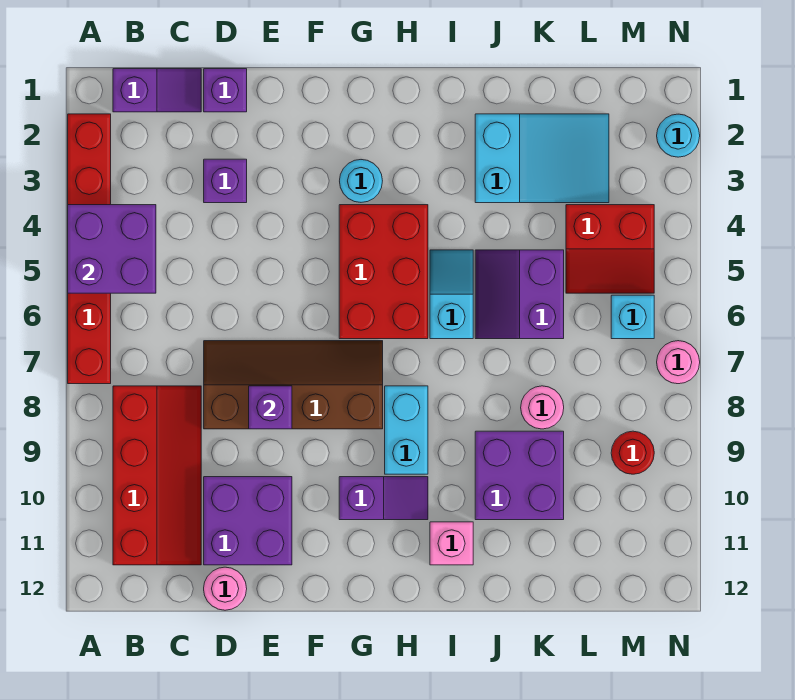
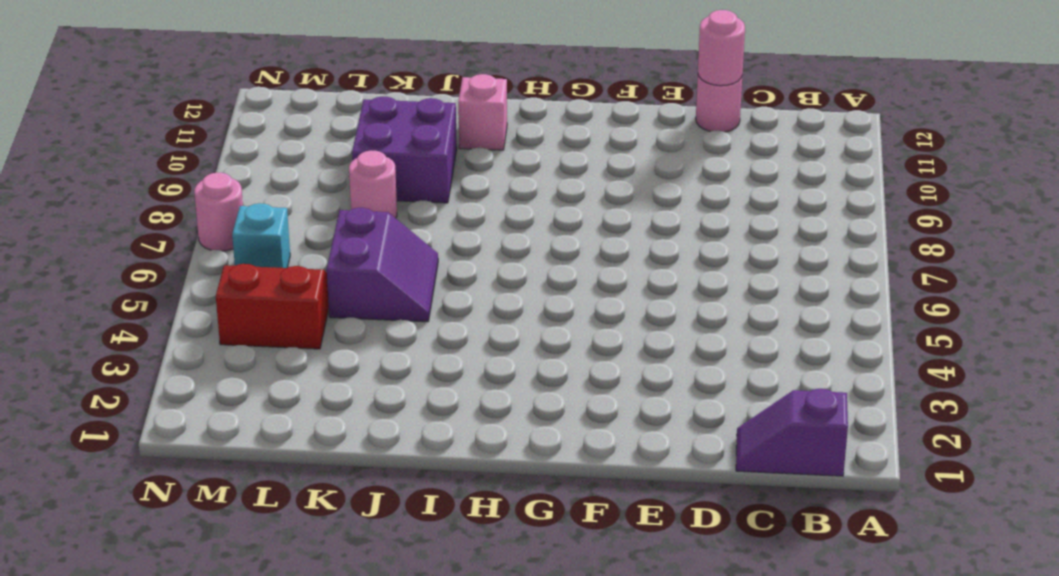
pink round brick D12 level 2 -> none
none -> red brick A2:A7 level 1
none -> red slope B8:C11 level 1 top B
none -> purple brick D1 level 1

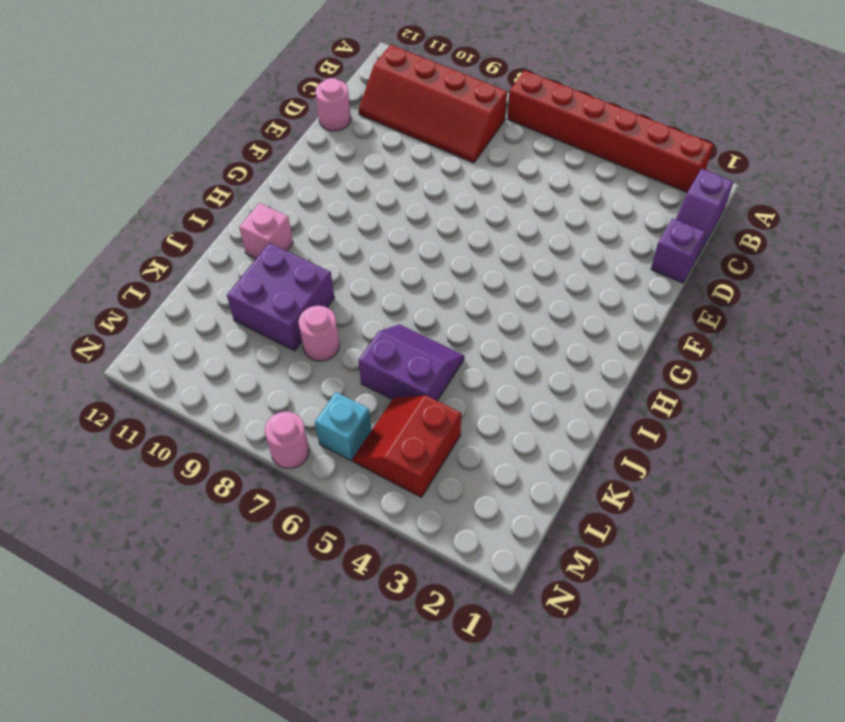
none -> purple brick D3 level 1
none -> brown slope D7:G8 level 1 top 8
none -> purple brick D10:E11 level 1

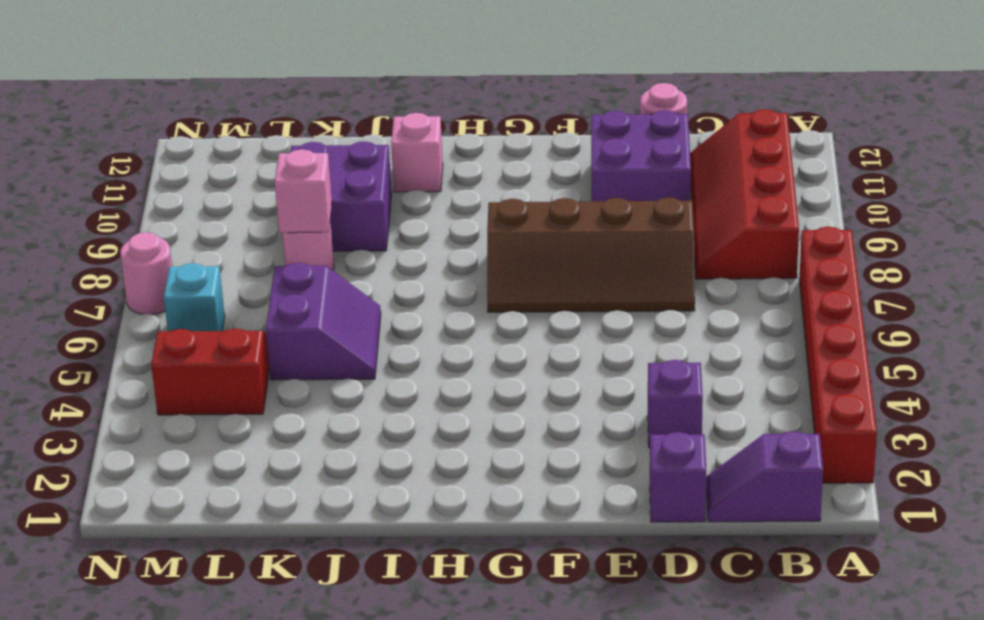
pink brick K8 level 2 -> none
none -> cyan round brick G3 level 1
none -> red brick G4:H6 level 1
none -> purple slope G10:H10 level 1 top G

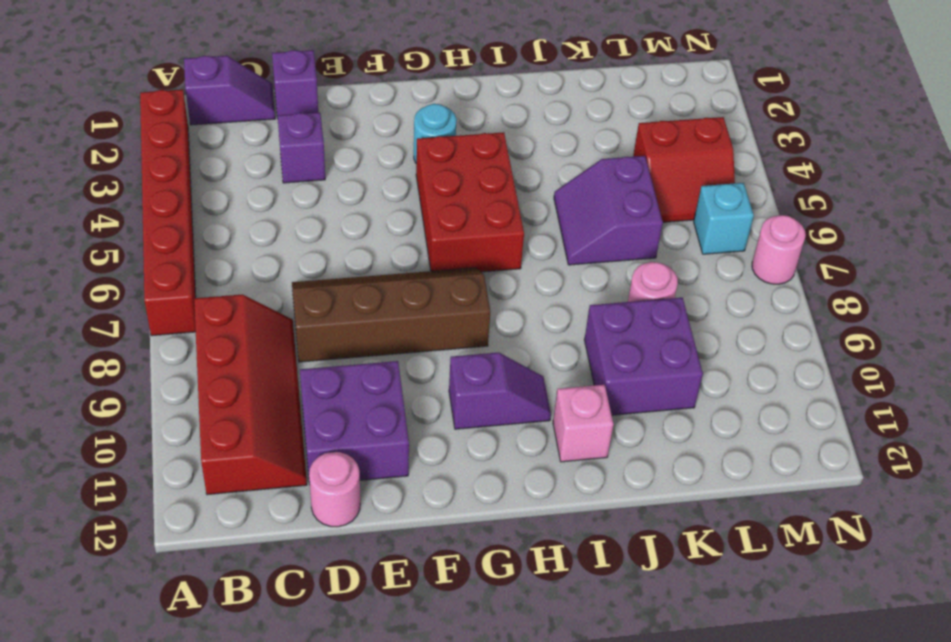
none -> cyan brick H8:H9 level 1
none -> cyan slope I5:I6 level 1 top 6
none -> cyan slope J2:L3 level 1 top J

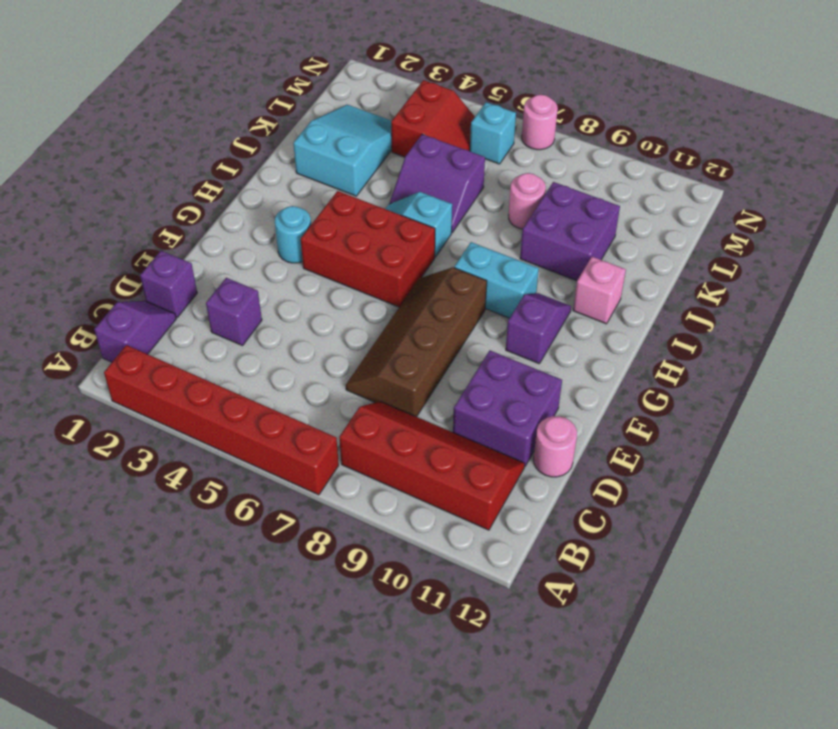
none -> red round brick M9 level 1
none -> cyan round brick N2 level 1
none -> purple brick A4:B5 level 2

